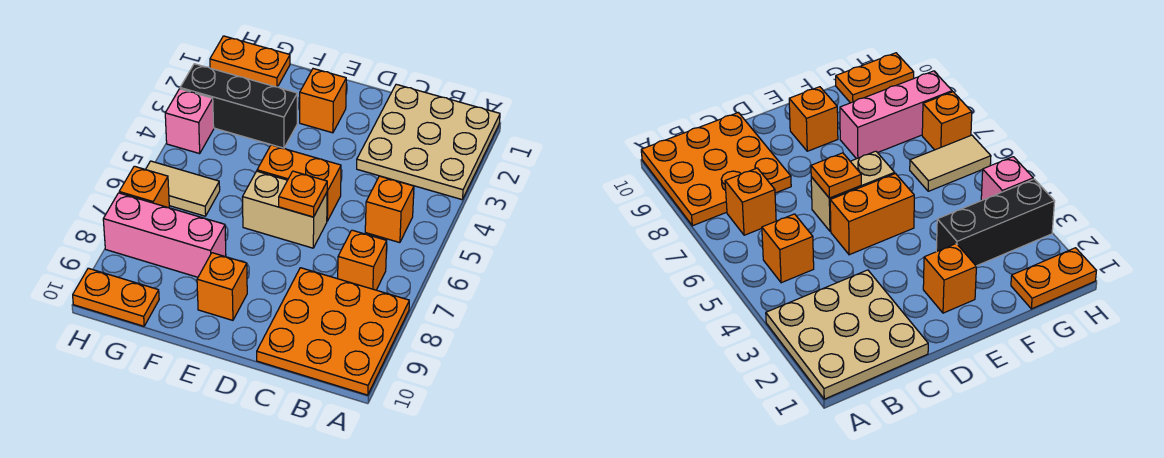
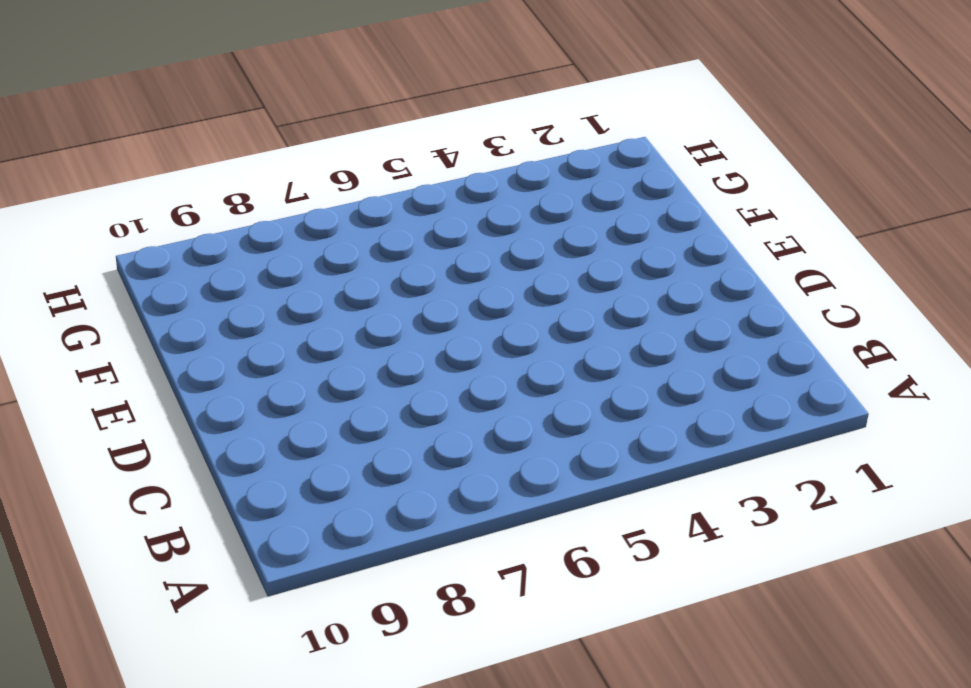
none -> tan plate A1:C3 level 1
none -> orange plate A8:C10 level 1
none -> orange brick B5 level 1

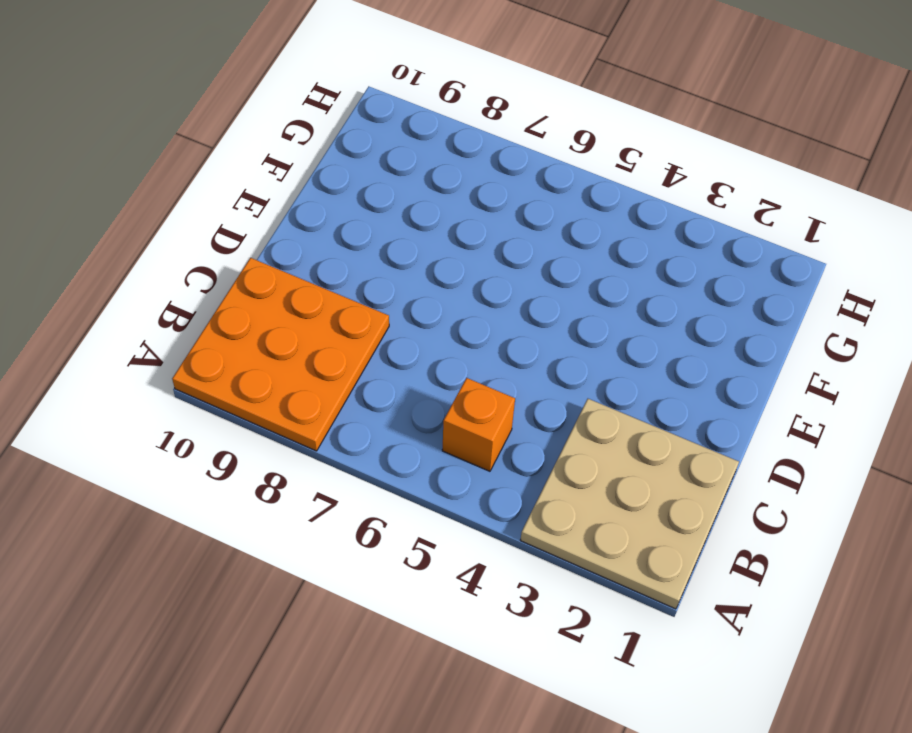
none -> orange brick B7 level 1
none -> orange brick D5:E5 level 1
none -> tan brick D6:E6 level 1

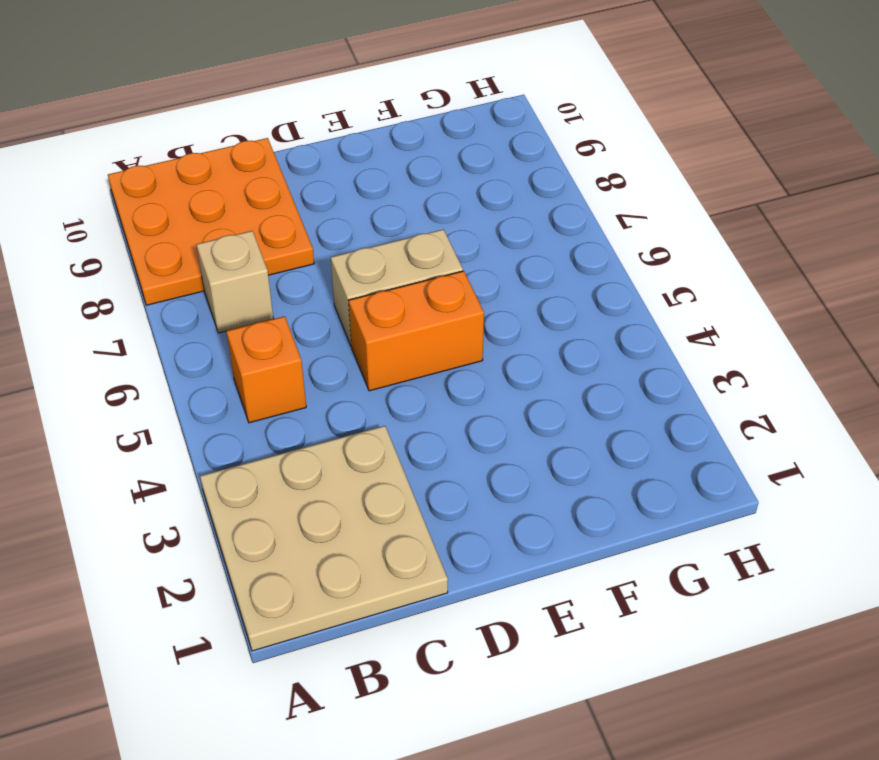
tan brick B7 level 1 -> orange brick B7 level 1
none -> orange brick E2 level 1
none -> orange brick E9 level 1
none -> black brick F3:H3 level 1

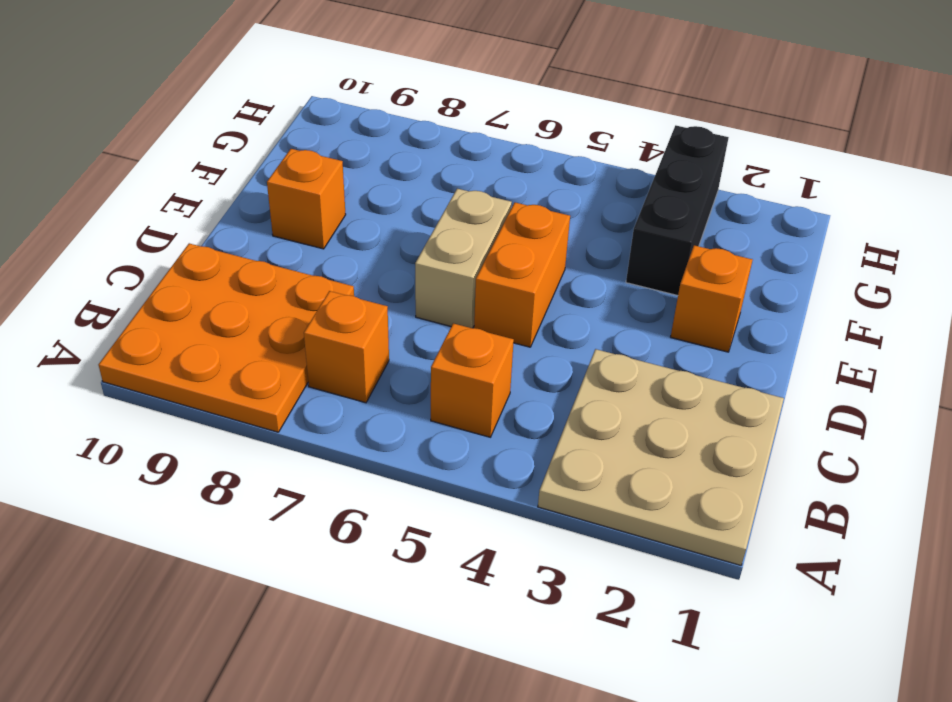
none -> pink brick F8:H8 level 1
none -> orange plate G1:H1 level 1
none -> tan tile G6:H6 level 1

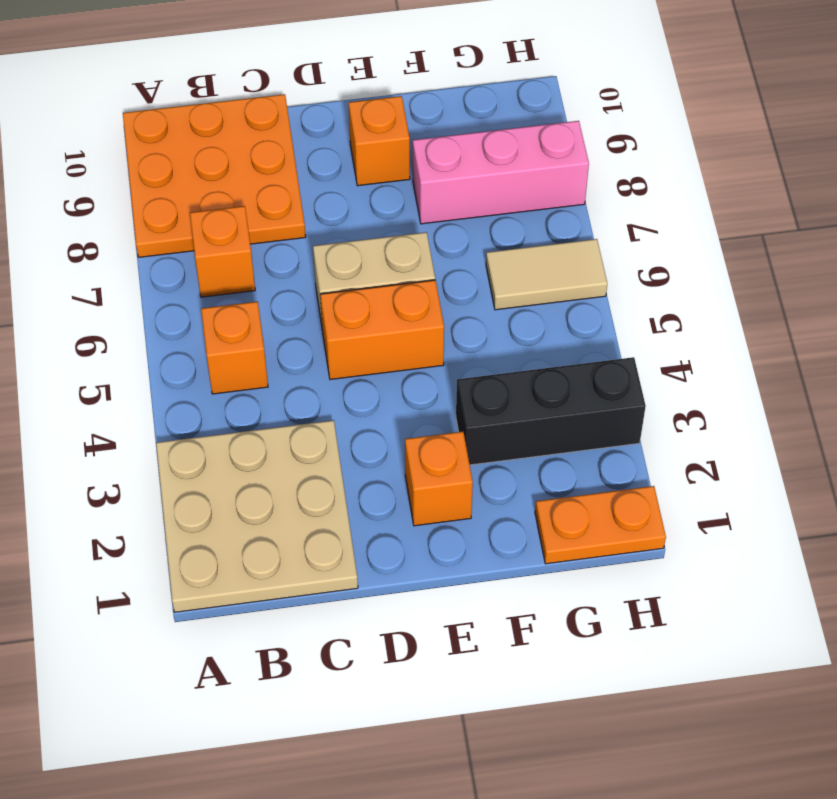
none -> orange plate G10:H10 level 1
none -> pink brick H4 level 1
none -> orange brick H7 level 1

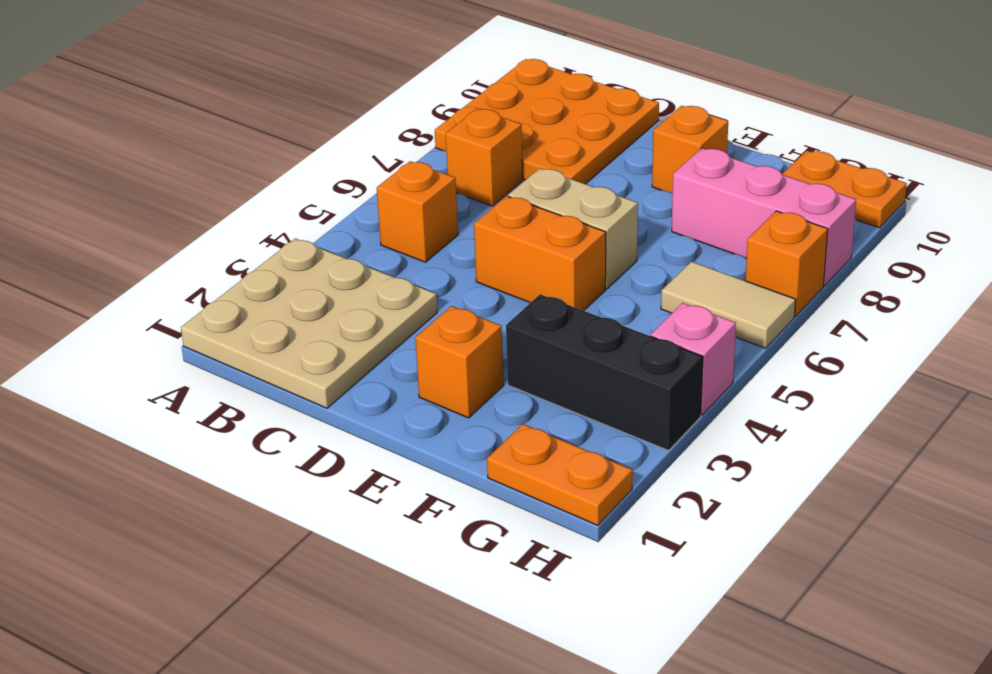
none -> orange plate D6 level 2

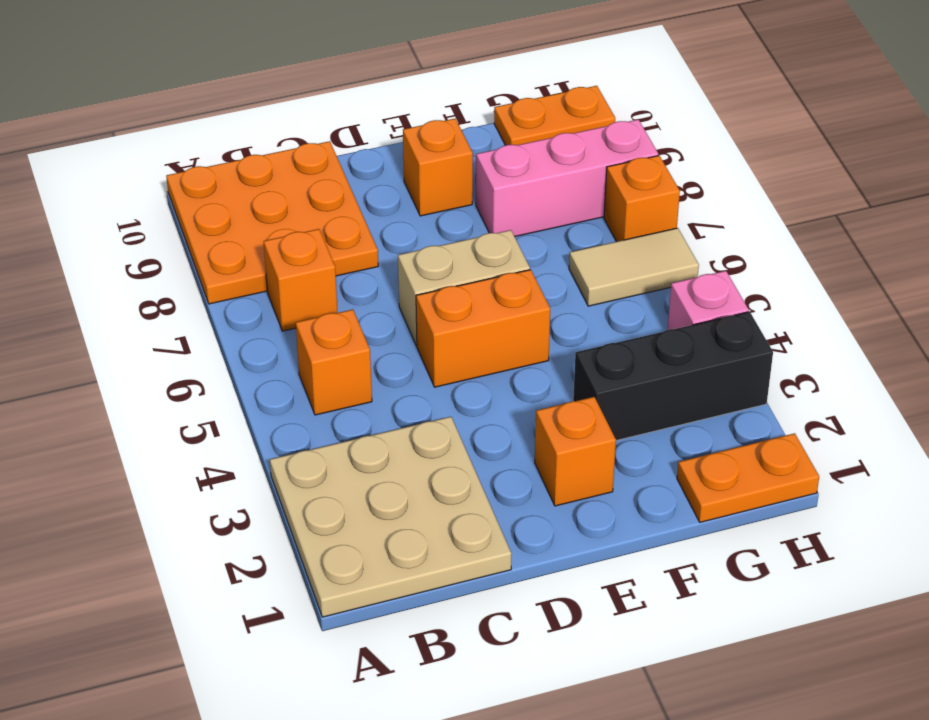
none -> orange plate D6 level 2

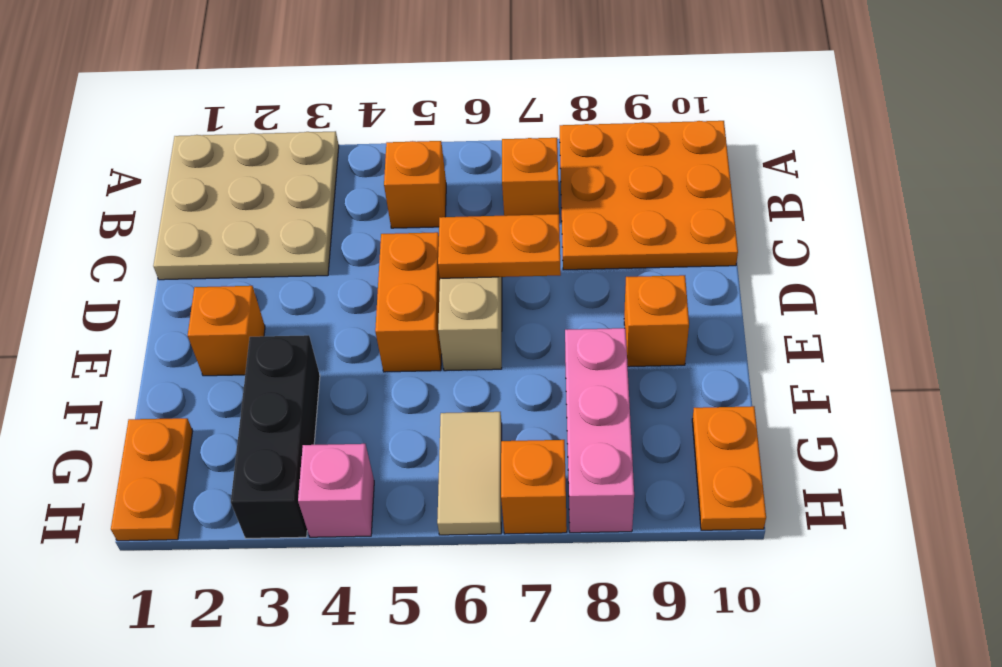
orange plate D6:D7 level 2 -> orange plate D6 level 2

